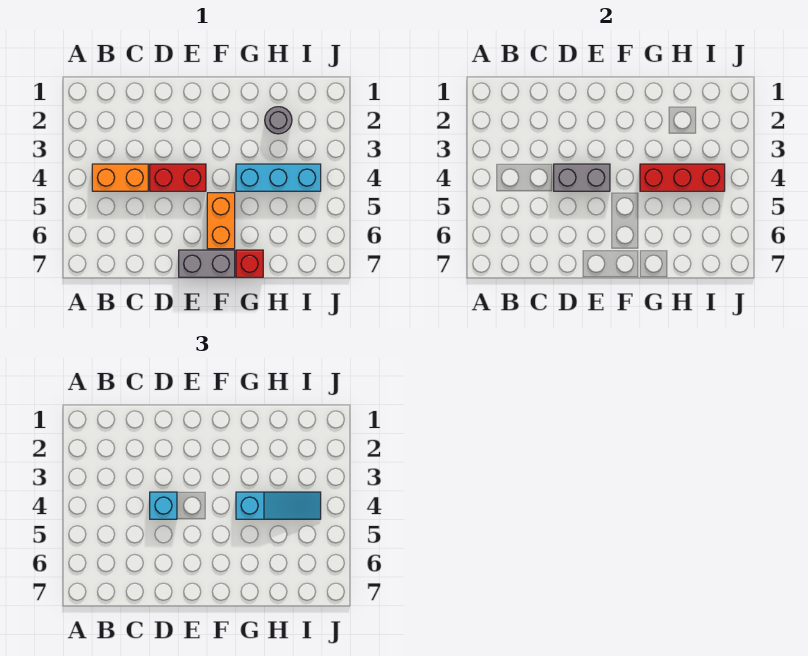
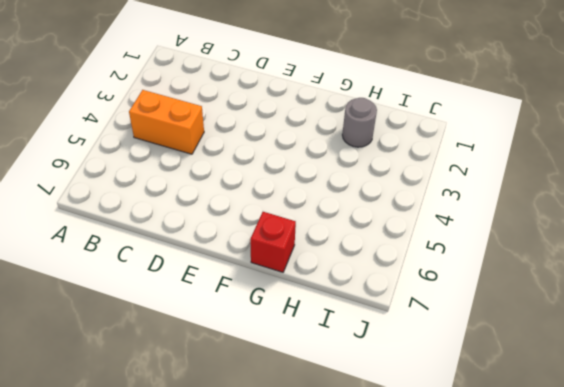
none -> red brick D4:E4 level 1
none -> grey brick E7:F7 level 1

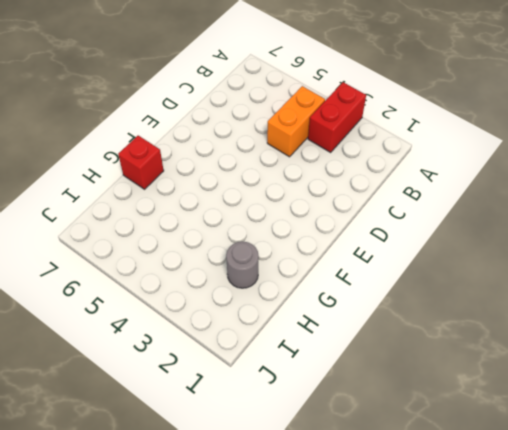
red brick A3:B3 level 1 -> red brick D4:E4 level 1
none -> grey brick E7:F7 level 1
none -> orange brick F5:F6 level 1

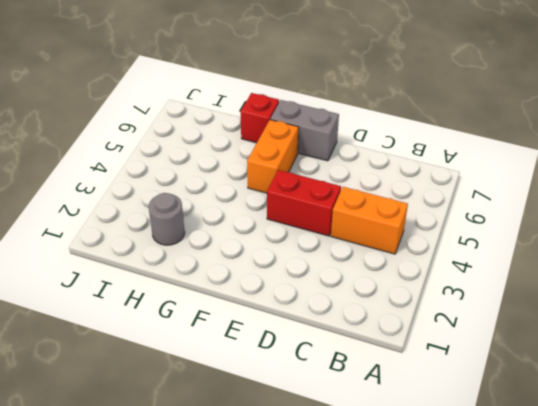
none -> cyan brick G4:I4 level 1
none -> grey brick D4:E4 level 2

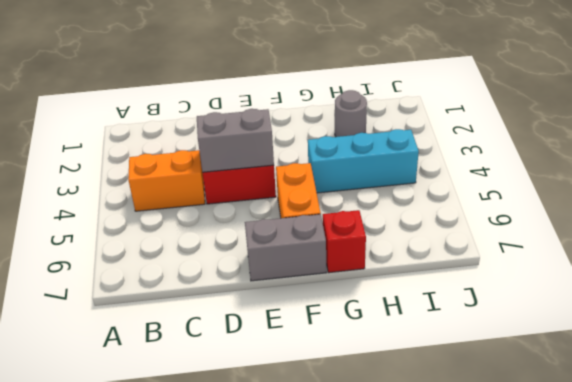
none -> red brick G4:I4 level 2
none -> cyan brick D4 level 3

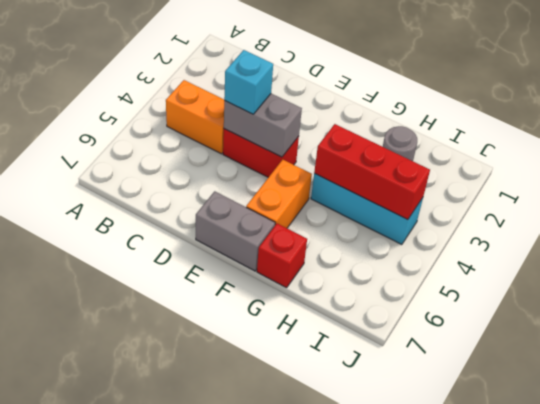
none -> cyan slope G4:I4 level 3 top G

